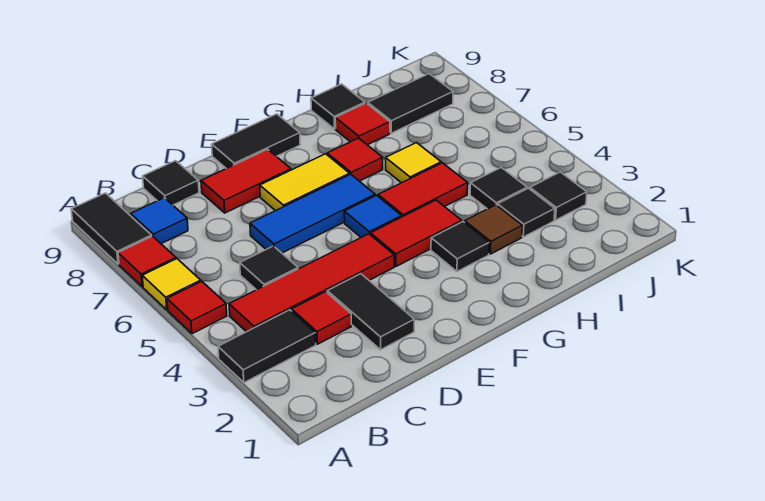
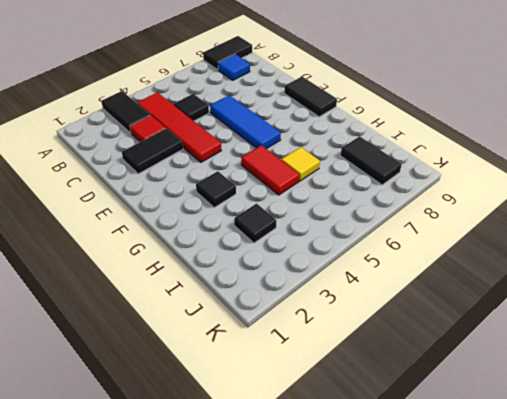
none -> red tile A5 level 1
none -> yellow tile A6 level 1
none -> red tile A7 level 1

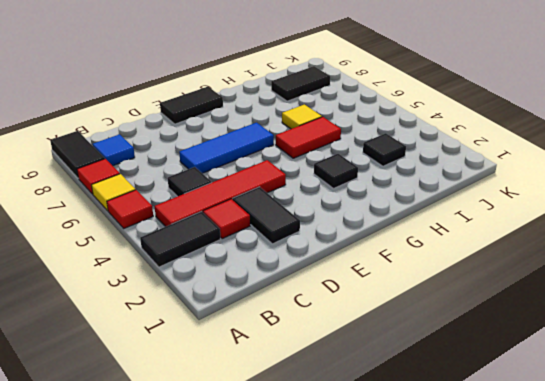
none -> black tile C9 level 1
none -> red tile D8:E8 level 1
none -> yellow tile E7:F7 level 1

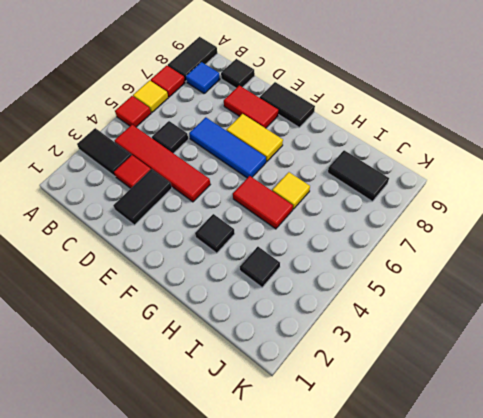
none -> red tile F4:G4 level 1
none -> blue tile F5 level 1
none -> red tile G7 level 1

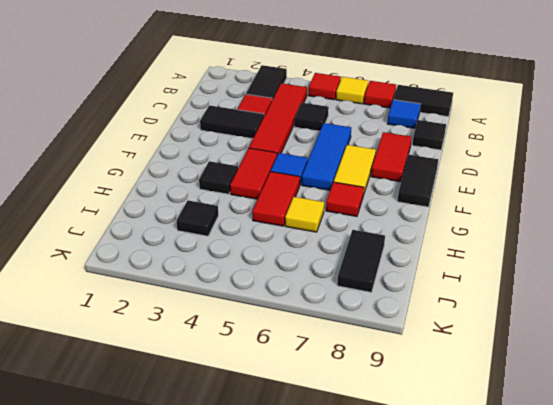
none -> brown tile H3 level 1
none -> red tile H8 level 1
none -> black tile H9 level 1

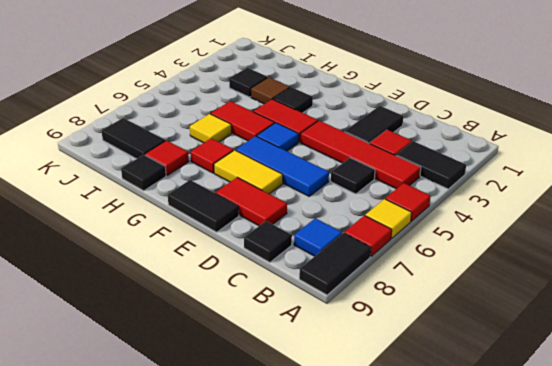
none -> black tile I4 level 1
none -> black tile J3 level 1

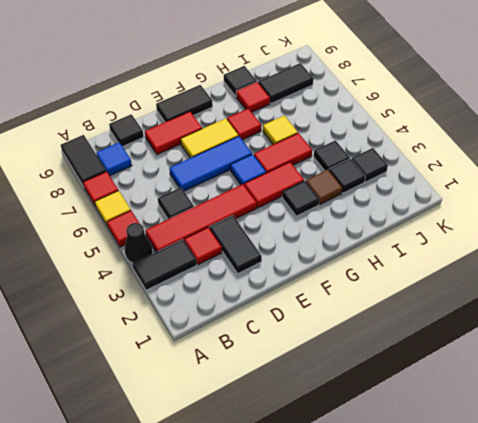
black cone A4 level 1 -> none

